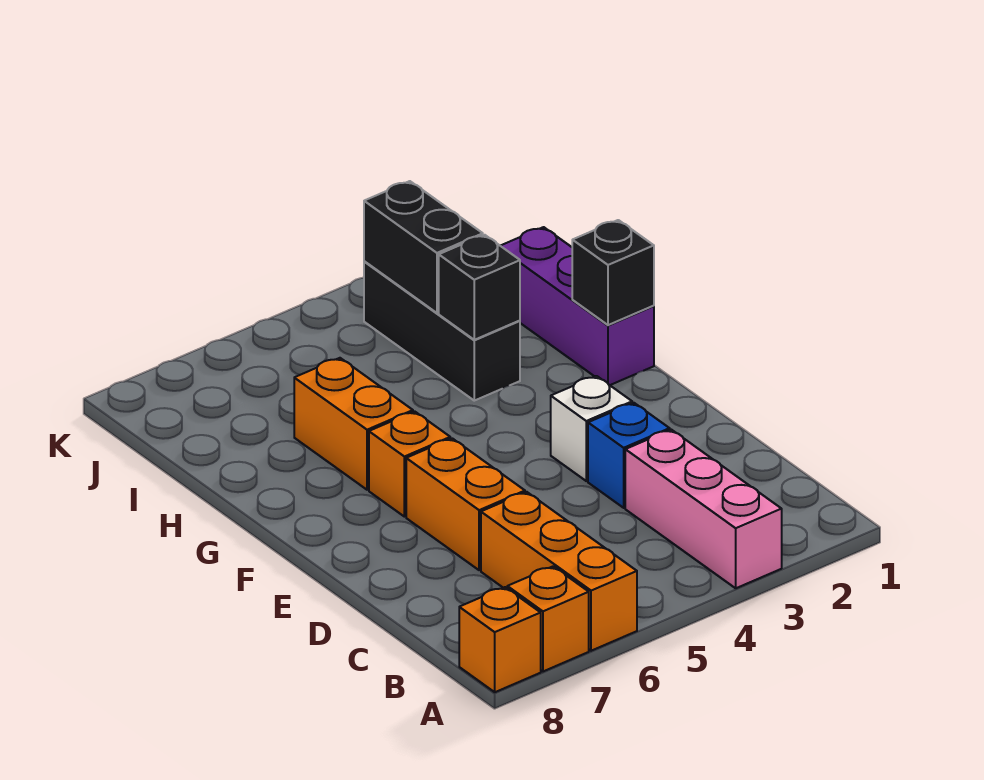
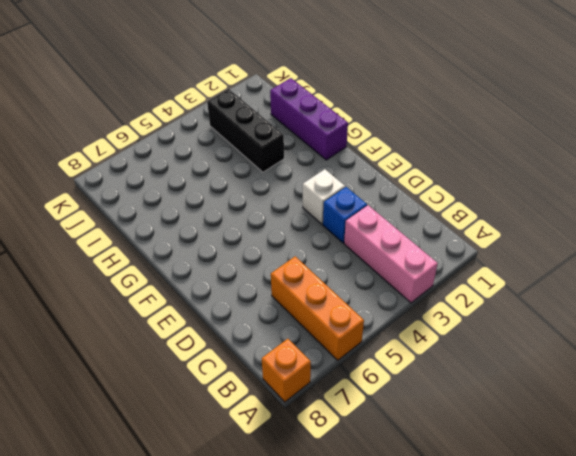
none -> orange brick A7 level 1
none -> orange brick D6:E6 level 1
none -> orange brick F6 level 1

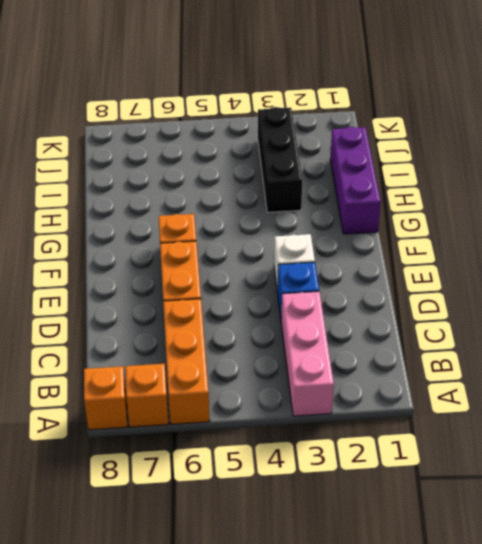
none -> orange brick G6:H6 level 1
none -> black brick G1 level 2
none -> black brick H3 level 2

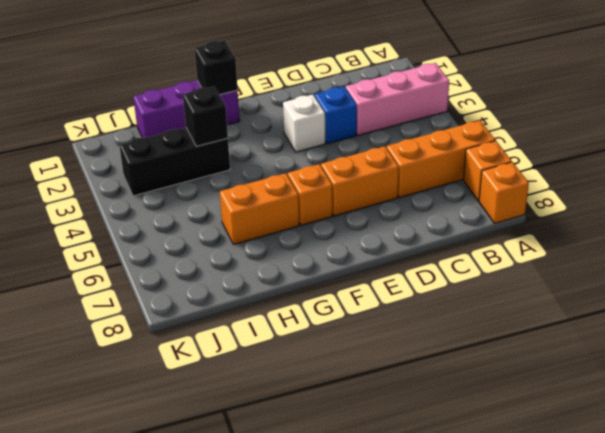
none -> black brick I3:J3 level 2

